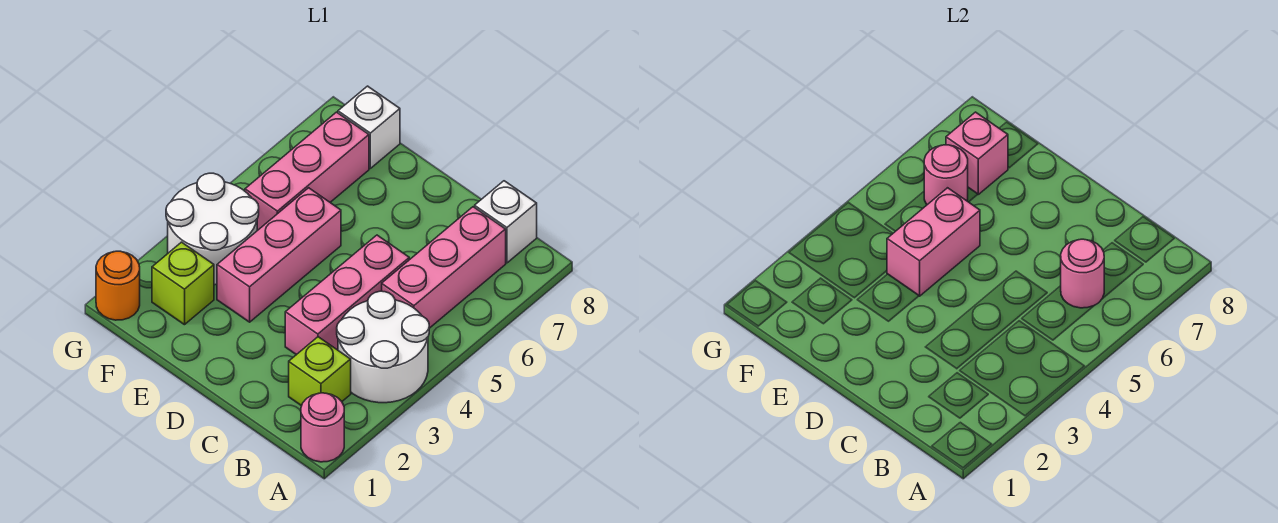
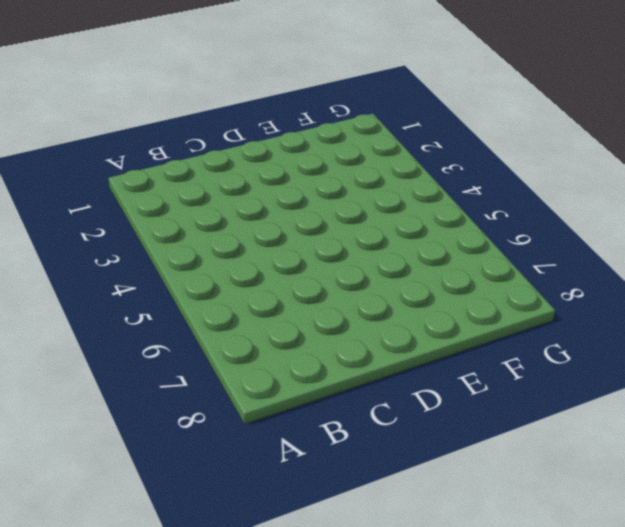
none -> pink round brick A1 level 1
none -> white round brick A3:B4 level 1
none -> lime brick B2 level 1

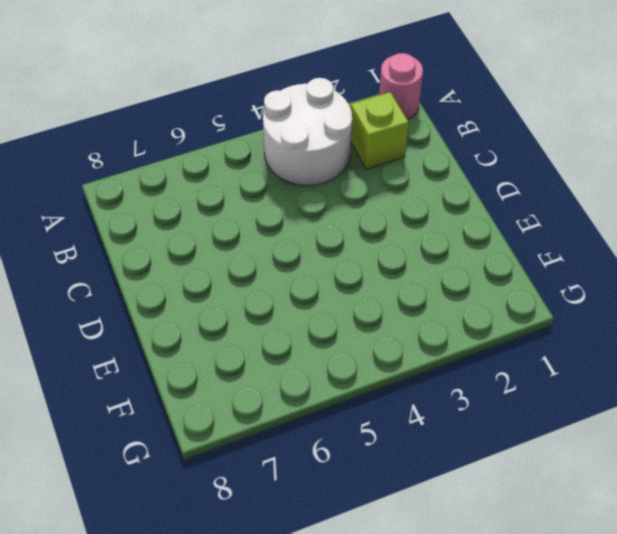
none -> pink brick B5:B7 level 1
none -> white brick B8 level 1
none -> pink brick C3:C5 level 1

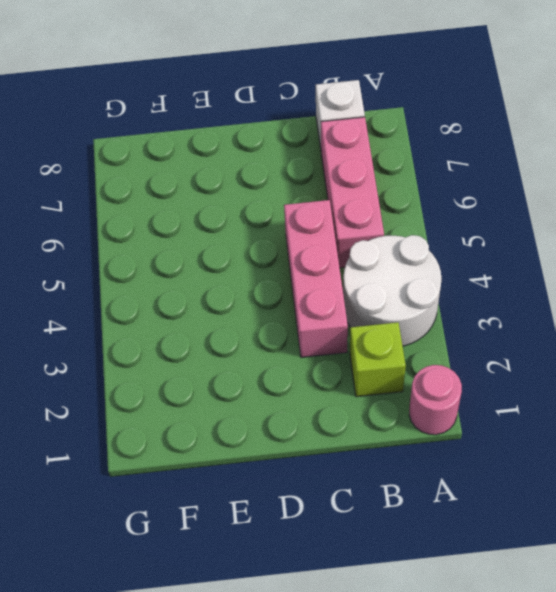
none -> pink brick E3:E5 level 1
none -> lime brick F2 level 1
none -> white round brick F3:G4 level 1

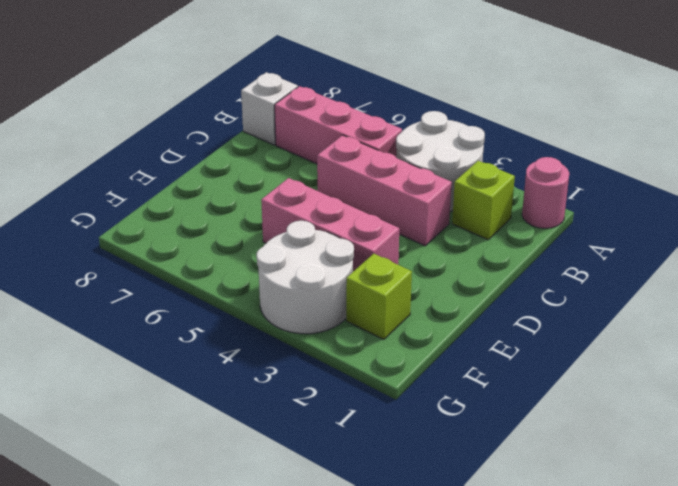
none -> pink brick F5:F7 level 1
none -> white brick F8 level 1
none -> orange round brick G1 level 1

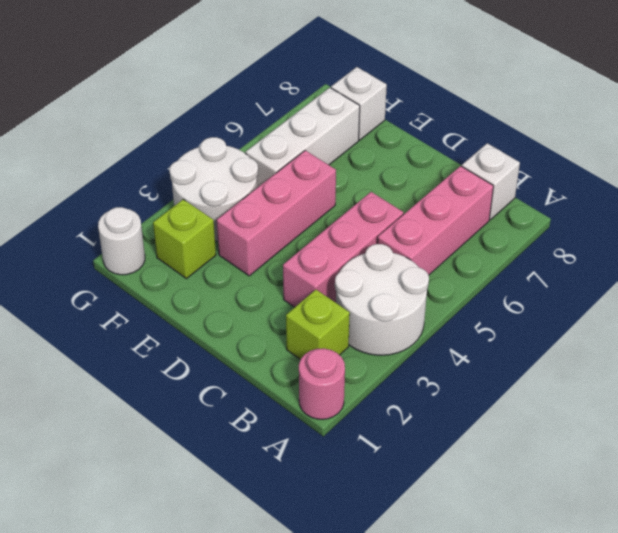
white brick F5:F7 level 1 -> pink brick F5:F7 level 1
white round brick G1 level 1 -> orange round brick G1 level 1
none -> pink round brick B6 level 2
none -> pink brick E4:E5 level 2
none -> pink round brick F6 level 2

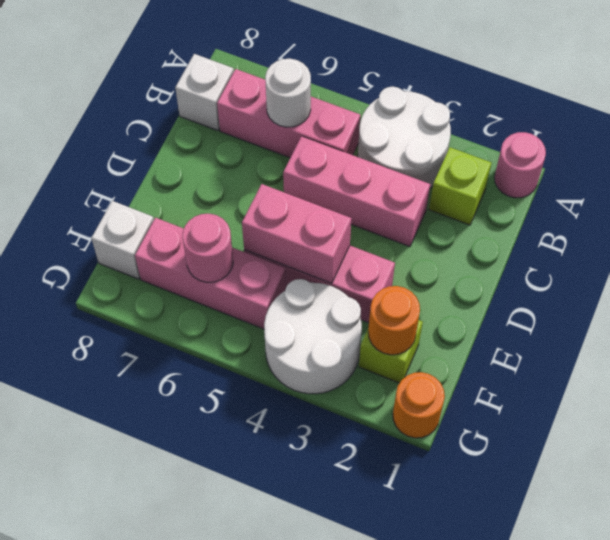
white round brick B6 level 2 -> pink round brick B6 level 2
orange round brick F2 level 2 -> none
none -> pink brick F7 level 2

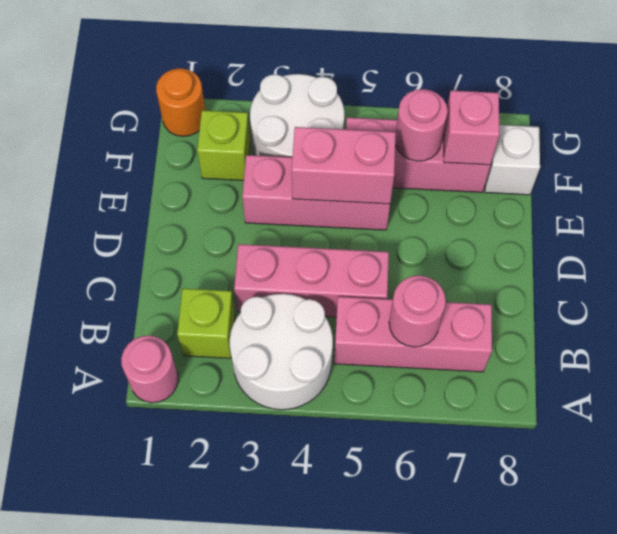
none -> white brick B8 level 1

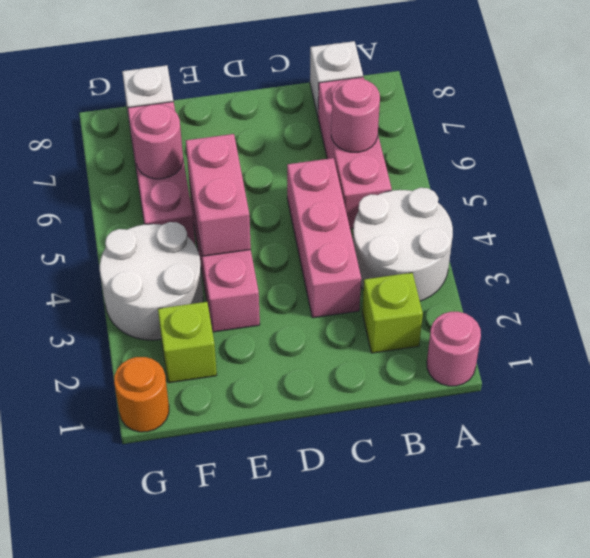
none -> pink brick F7 level 2

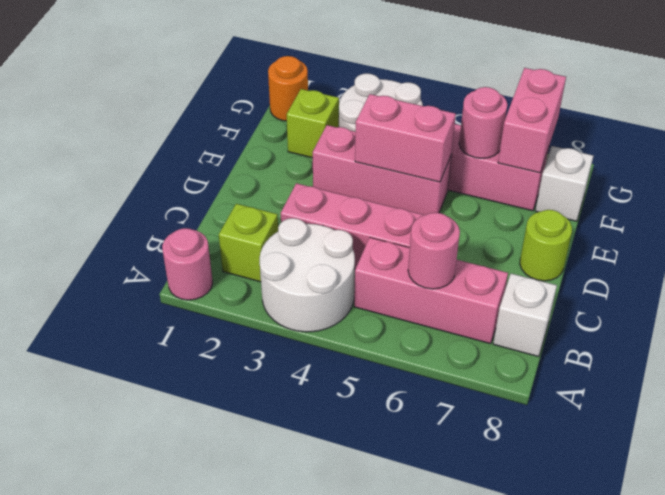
lime round brick D8 level 1 -> none
pink brick F7:G7 level 2 -> pink brick F7 level 2

